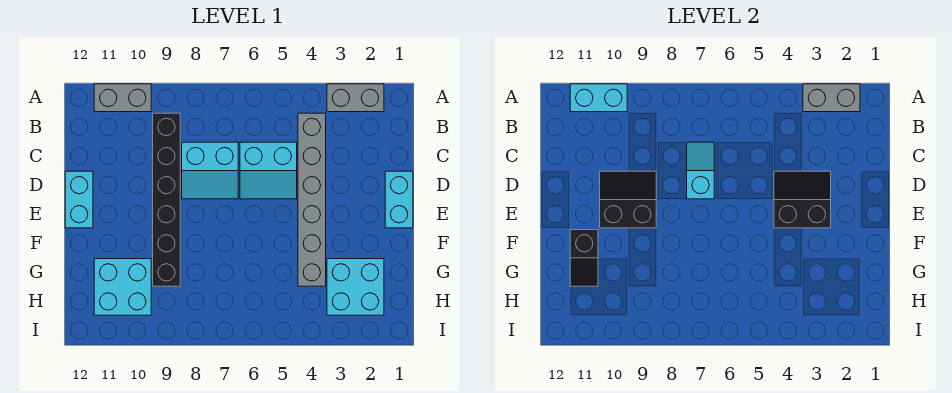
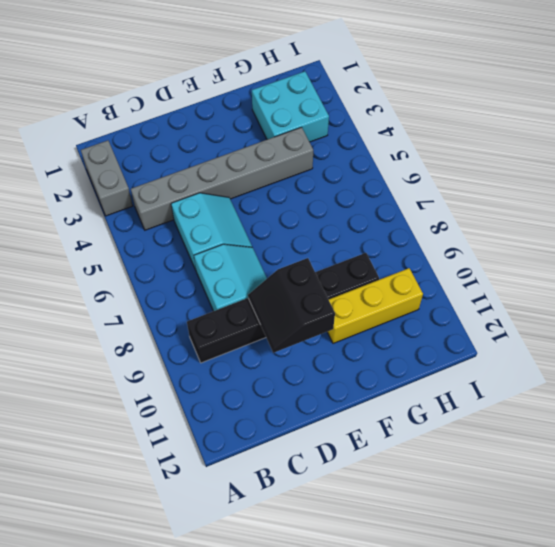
yellow brick F10:H10 level 1 -> cyan brick G10:H11 level 1
none -> grey brick A10:A11 level 1
none -> cyan brick D1:E1 level 1
none -> cyan brick D12:E12 level 1

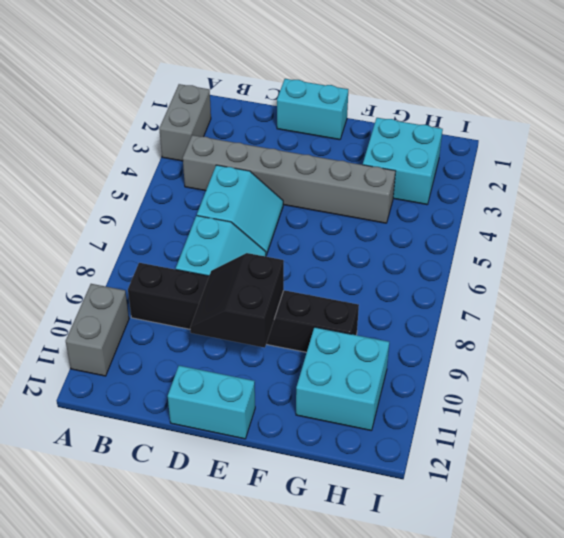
none -> grey brick A2:A3 level 2
none -> cyan brick A10:A11 level 2
none -> cyan slope C7:D7 level 2 top D

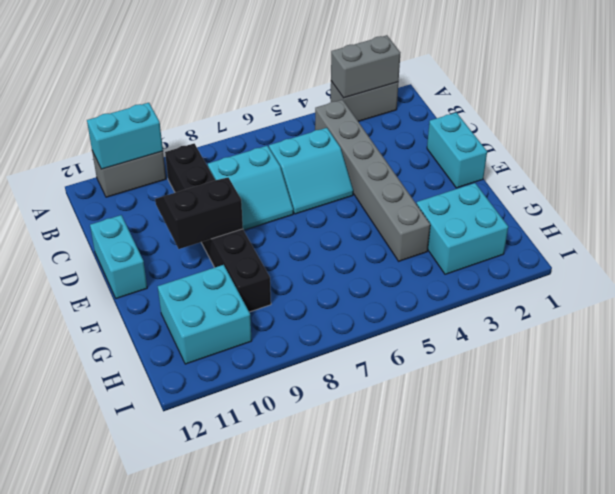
none -> cyan slope C7:D7 level 2 top D
none -> black slope D3:E4 level 2 top E
none -> black slope F11:G11 level 2 top F

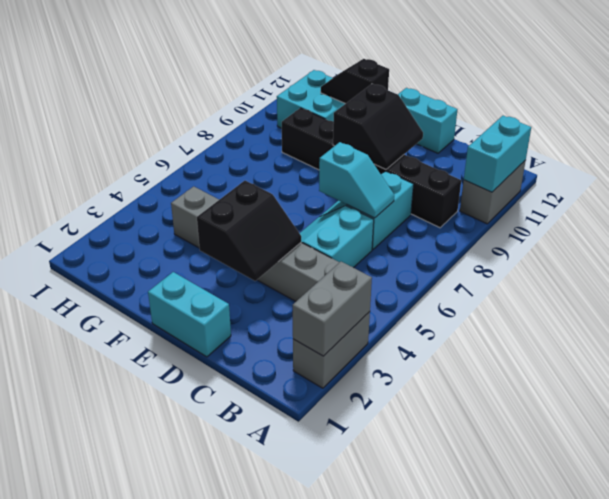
none -> cyan brick G2:H3 level 1

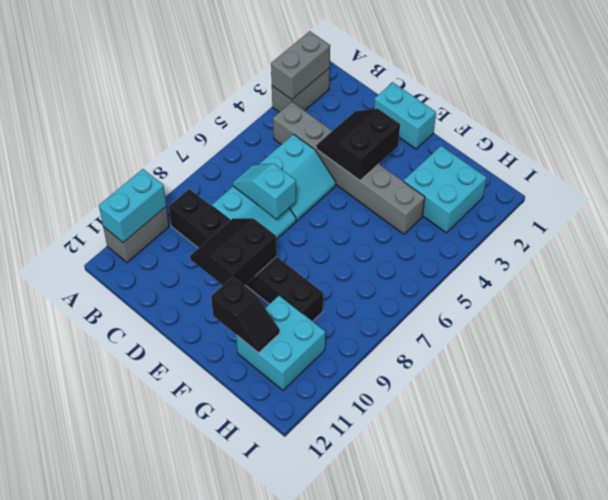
none -> cyan brick D12:E12 level 1

